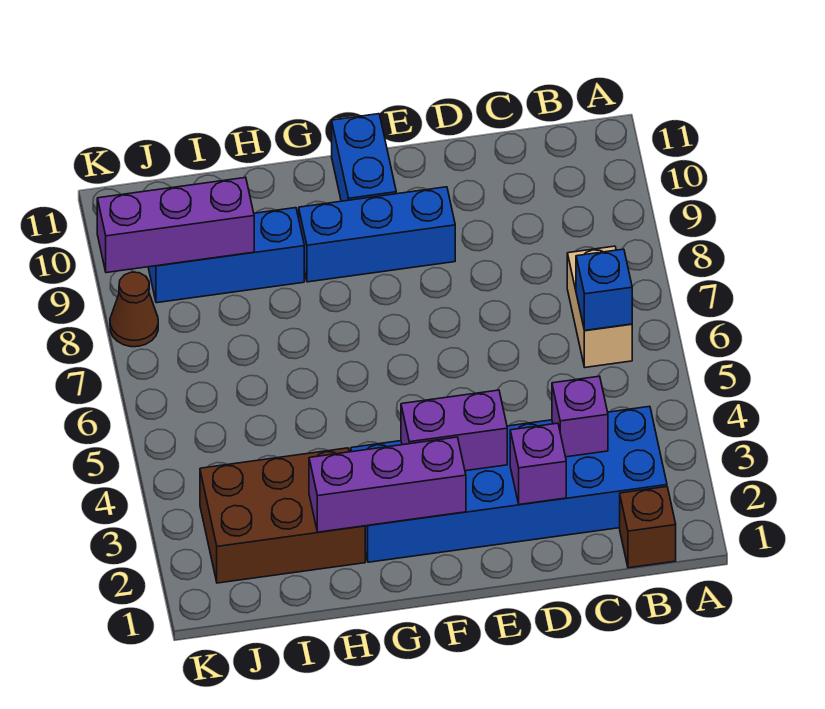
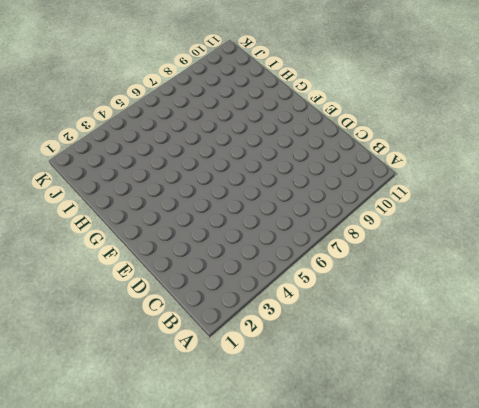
none -> brown brick B1 level 1
none -> blue brick B2:G3 level 1
none -> tan brick B6:B7 level 1

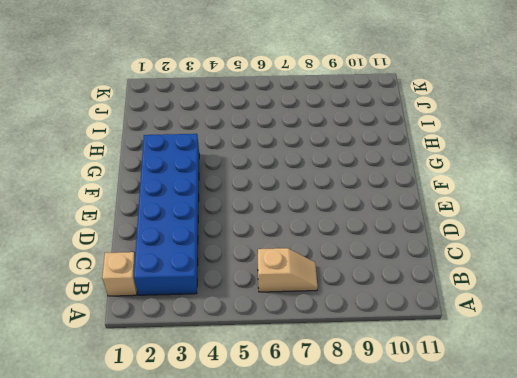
tan brick B1 level 1 -> brown brick B1 level 1
tan slope B6:B7 level 1 top 6 -> tan brick B6:B7 level 1
none -> blue brick E9:G9 level 1
none -> blue brick F10:F11 level 1
none -> brown brick H2:J3 level 1

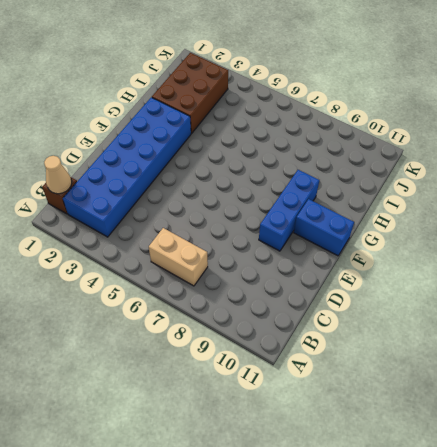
tan cone B1 level 2 -> none
none -> blue brick H9:J9 level 1
none -> brown cone K8 level 1
none -> blue brick B6 level 2

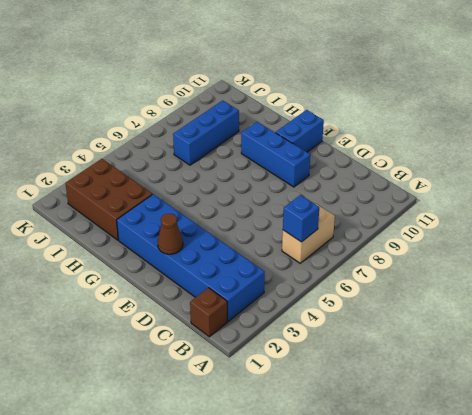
brown cone E2 level 2 -> brown cone K8 level 1
blue brick I7:I9 level 1 -> blue brick H9:J9 level 1
none -> purple brick C3 level 2
none -> purple brick D2 level 2
none -> purple brick E3:F3 level 2

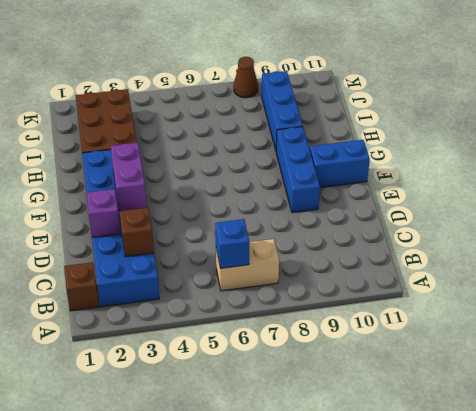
brown brick C3 level 2 -> purple brick C3 level 2
none -> purple brick F2:H2 level 2
none -> purple brick I9:K9 level 2

